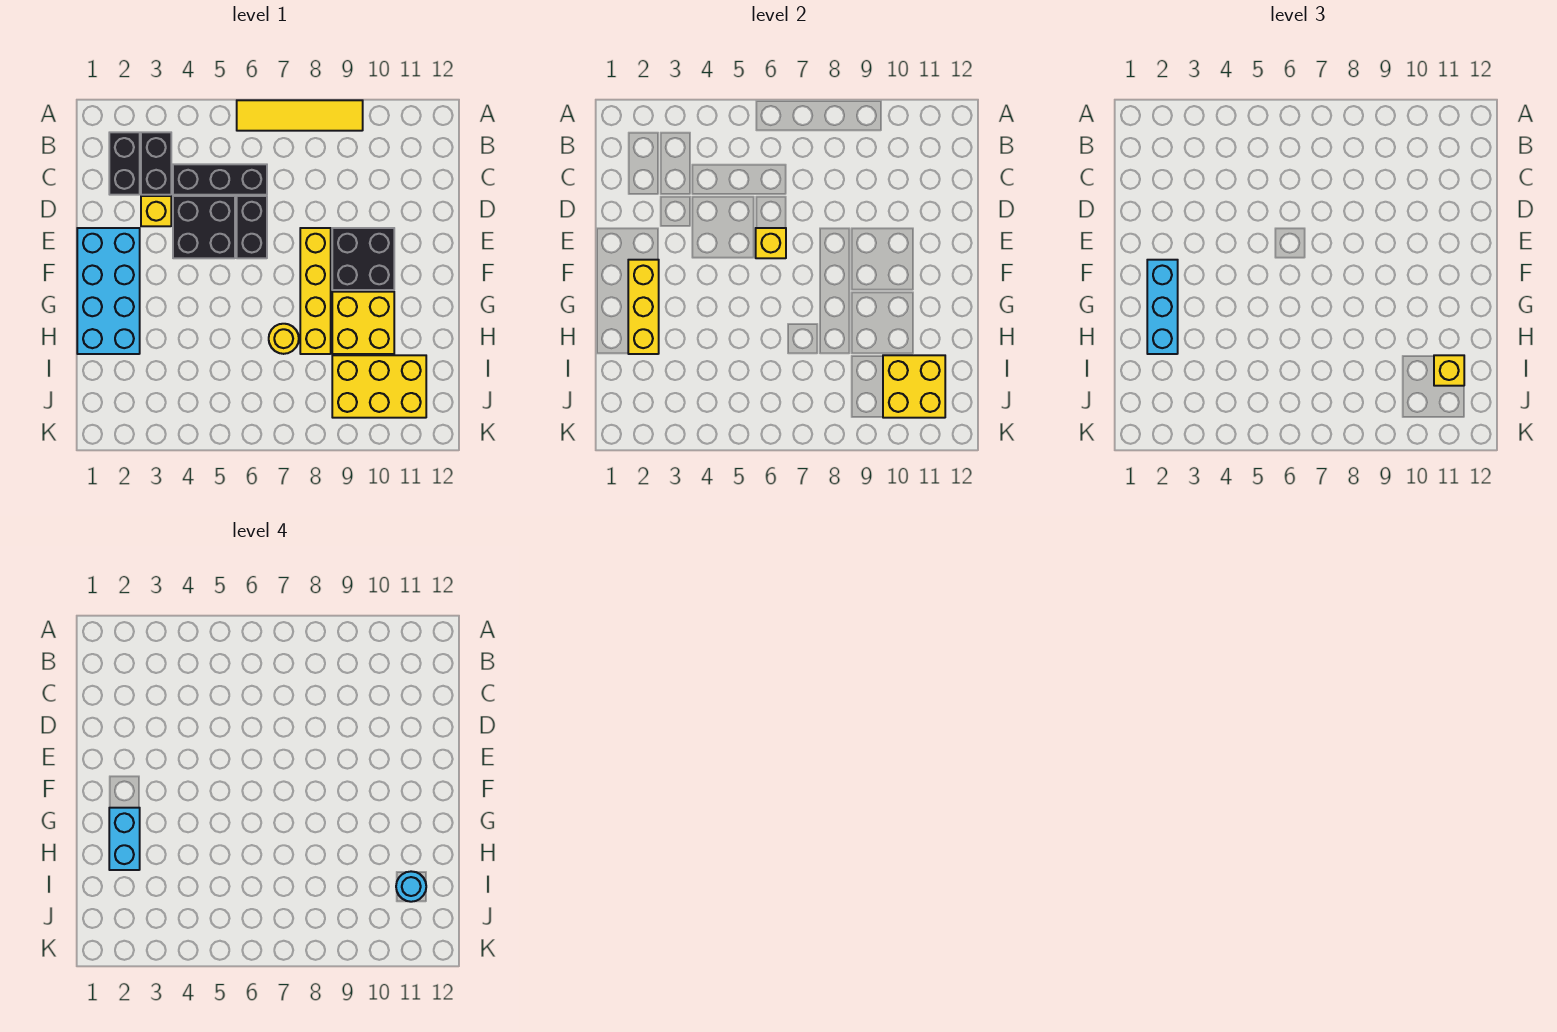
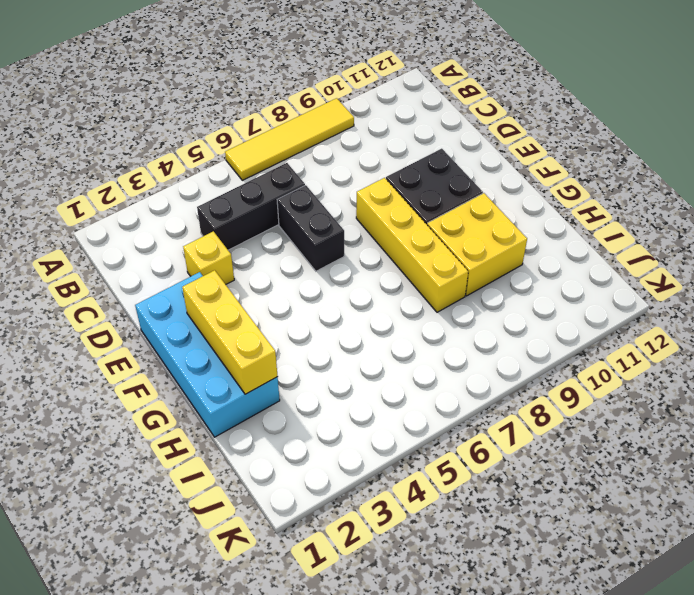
none -> black brick B2:C2 level 1
none -> black brick B3:C3 level 1
none -> black brick D4:E5 level 1

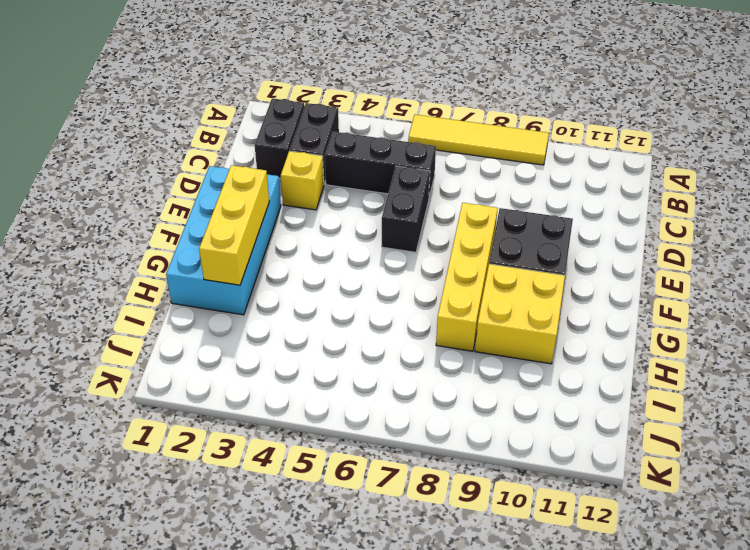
none -> black brick D4:E5 level 1
none -> yellow round brick H7 level 1
none -> yellow brick I9:J11 level 1

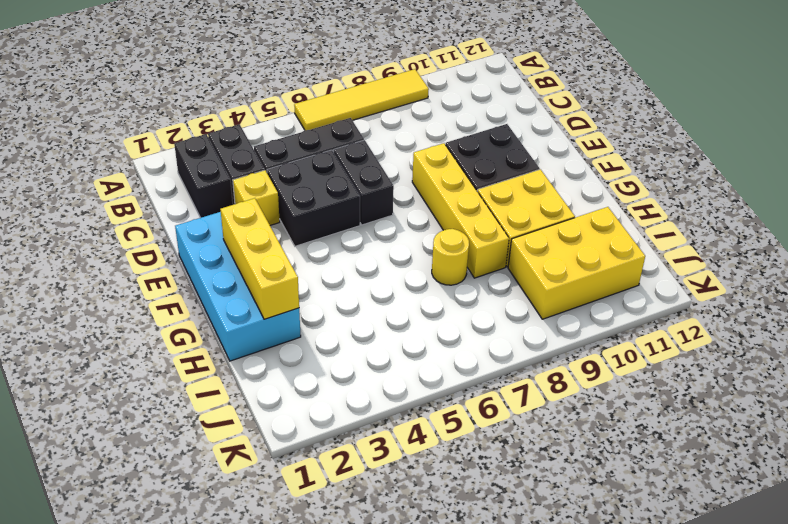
none -> yellow brick E6 level 2
none -> yellow brick I10:J11 level 2
none -> cyan brick F2:H2 level 3

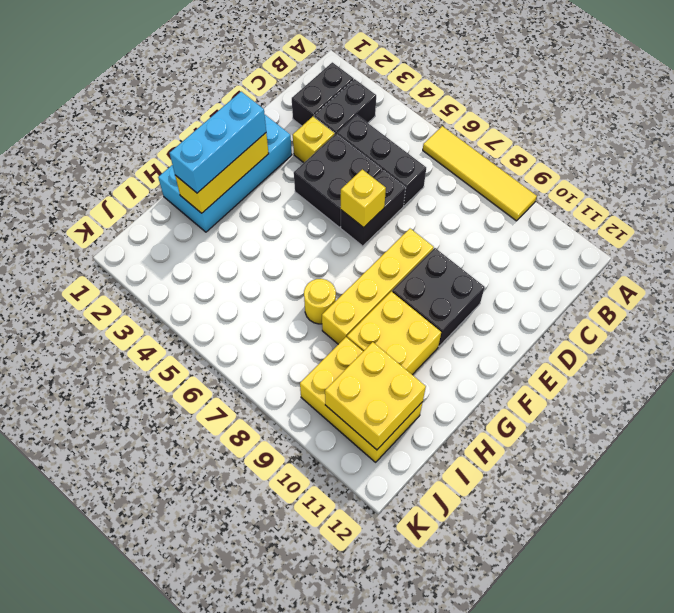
none -> yellow brick I11 level 3
none -> cyan brick G2:H2 level 4
none -> cyan round brick I11 level 4

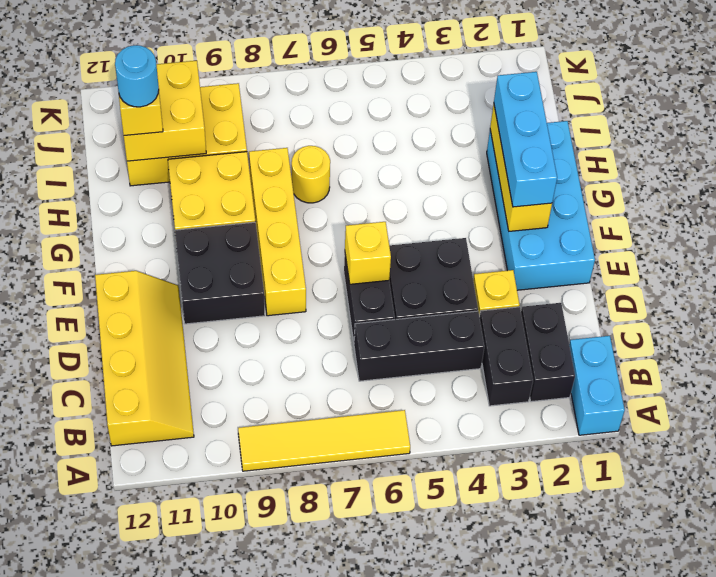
cyan brick A1:B1 level 1 -> cyan brick G2:H2 level 4
yellow slope B11:E12 level 1 top 12 -> none

